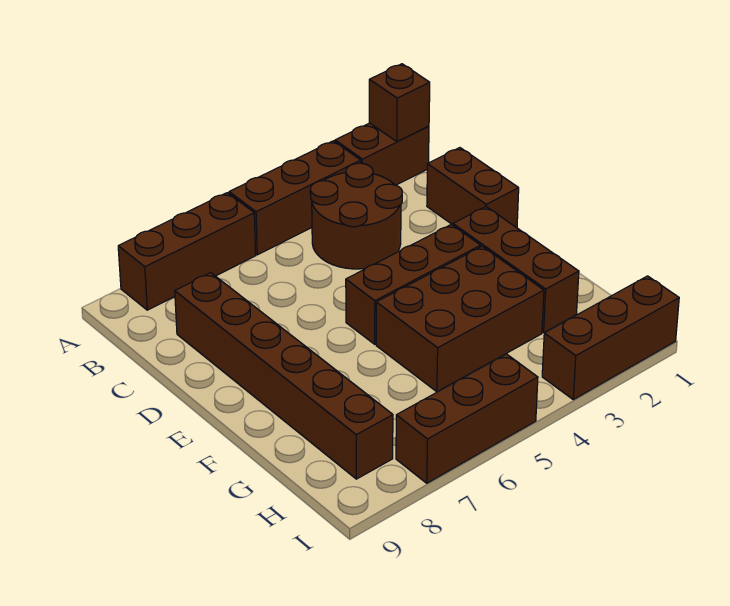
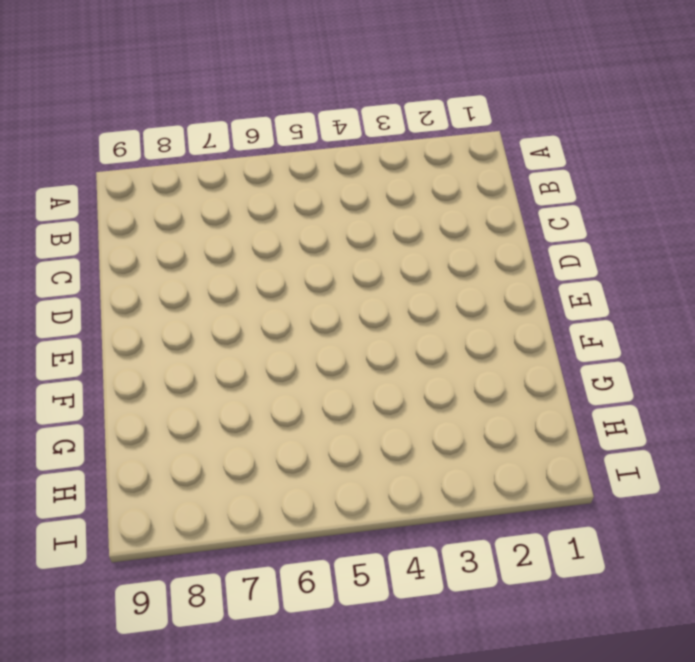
none -> brown brick A1:A2 level 1
none -> brown brick A3:A5 level 1
none -> brown brick A6:A8 level 1

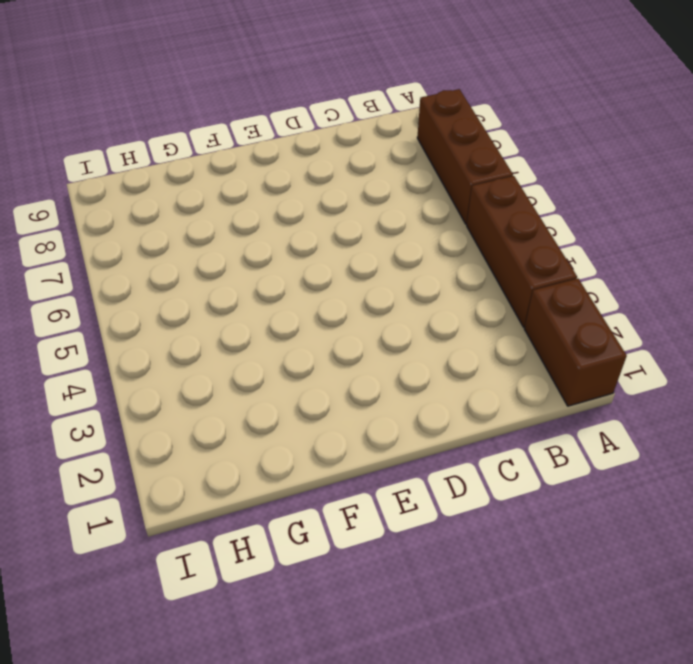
none -> brown round brick B3:C4 level 1
none -> brown brick C1:D1 level 1
none -> brown brick C8:H8 level 1

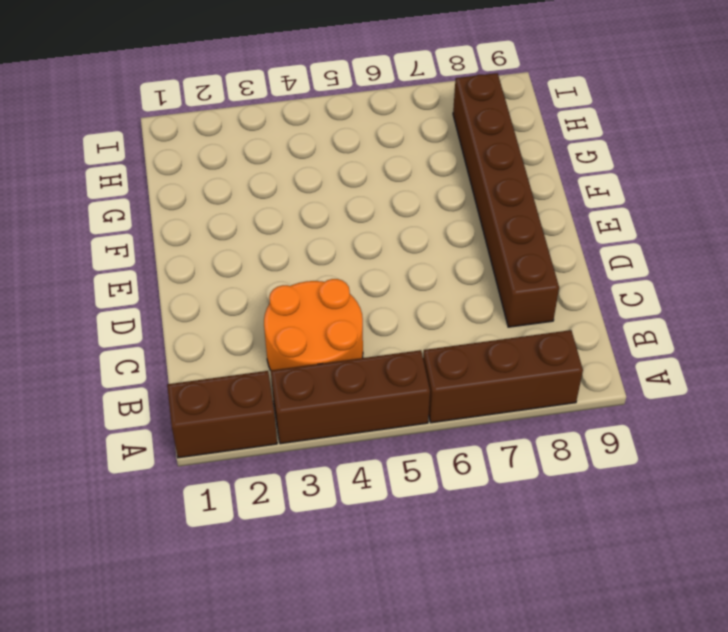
orange round brick B3:C4 level 1 -> brown round brick B3:C4 level 1
none -> brown brick C1:D1 level 1
none -> brown brick E2:G2 level 1
none -> brown brick E3:E5 level 1

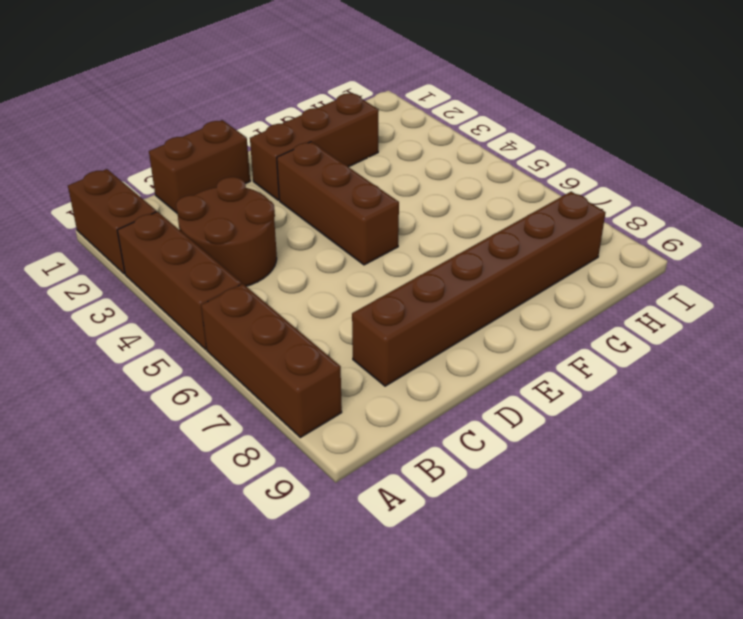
none -> brown brick F3:G5 level 1
none -> brown brick I1:I3 level 1
none -> brown brick I5:I7 level 1

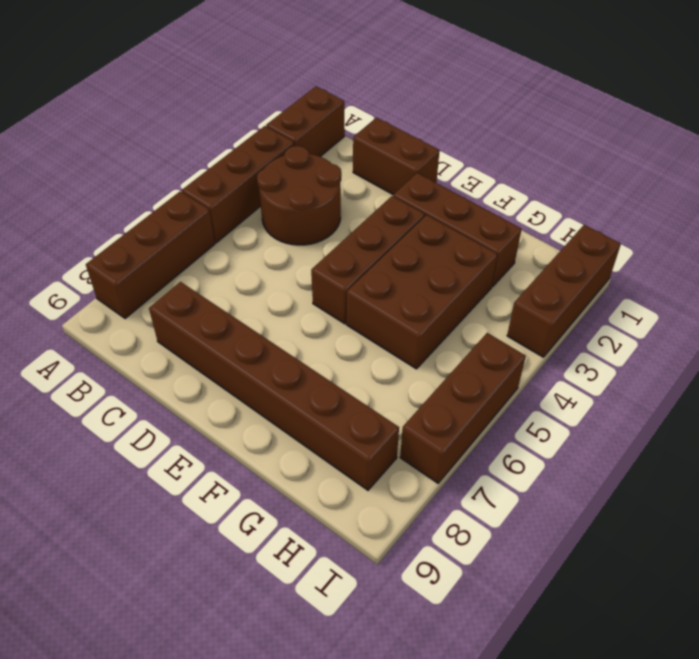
none -> brown brick A1 level 2

